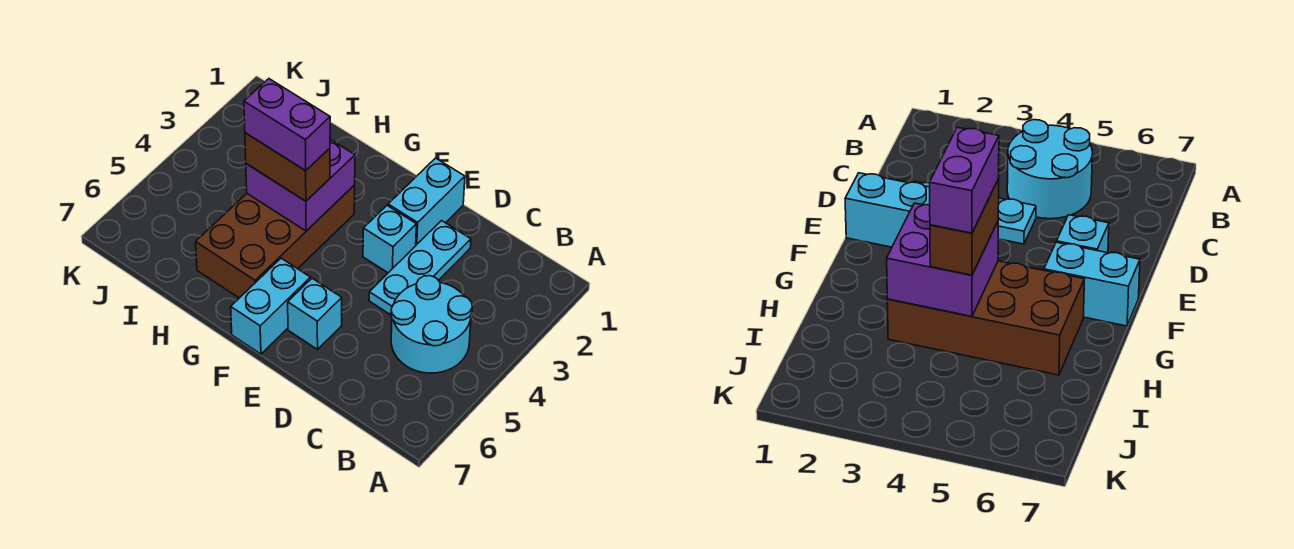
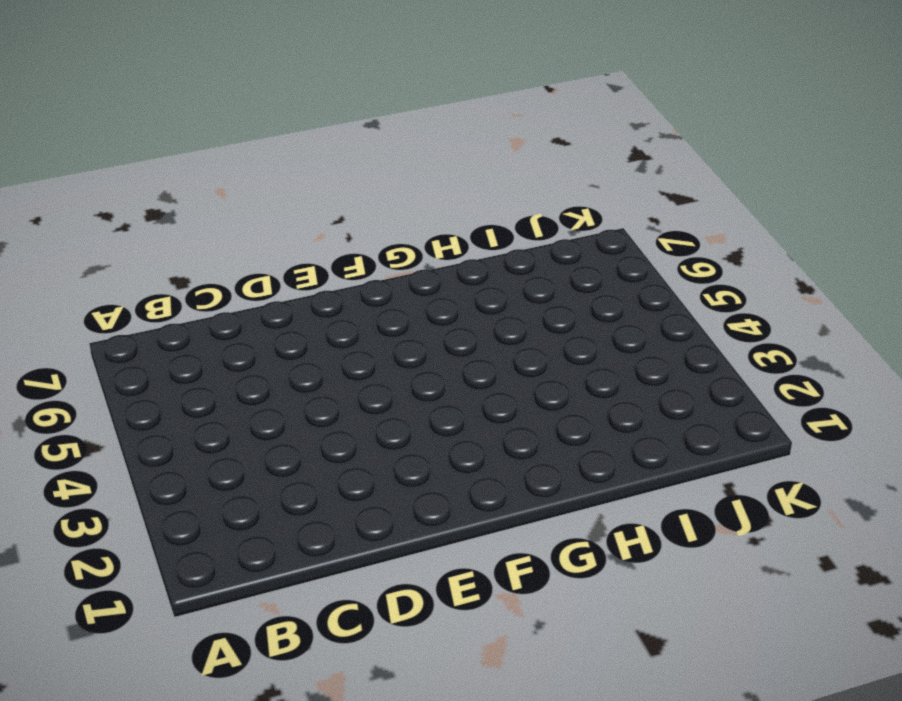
none -> cyan round brick B4:C5 level 1
none -> cyan plate D2:D4 level 1

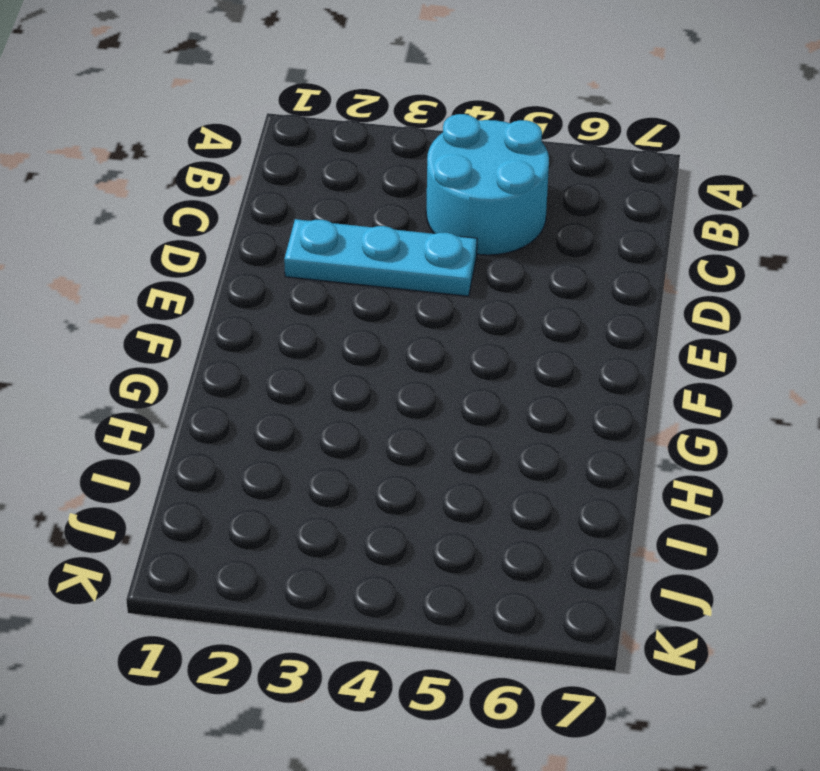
none -> cyan brick E1:E2 level 1
none -> cyan brick E3 level 1

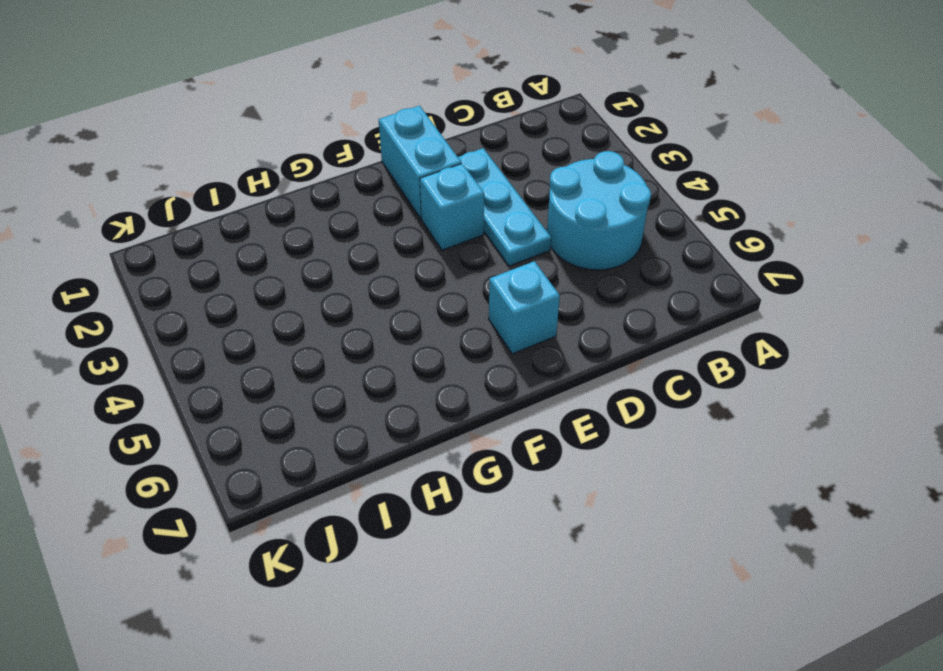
none -> cyan brick F6:F7 level 1
none -> brown brick G3:H6 level 1

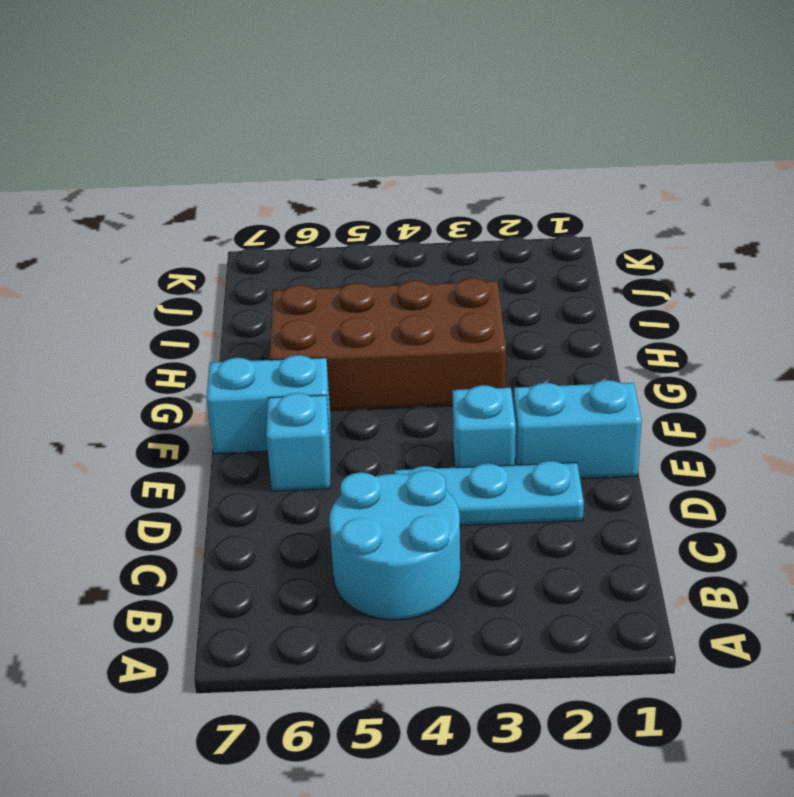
none -> purple brick G3:H4 level 2
none -> brown brick G4:H4 level 3

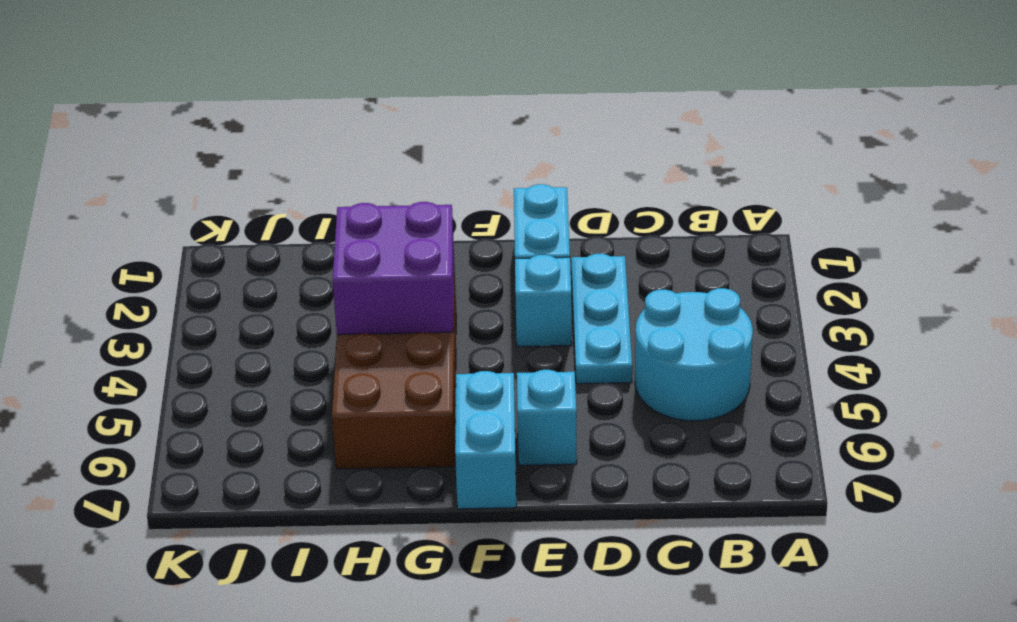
none -> brown brick G4:H4 level 3
none -> purple brick G4:H4 level 4

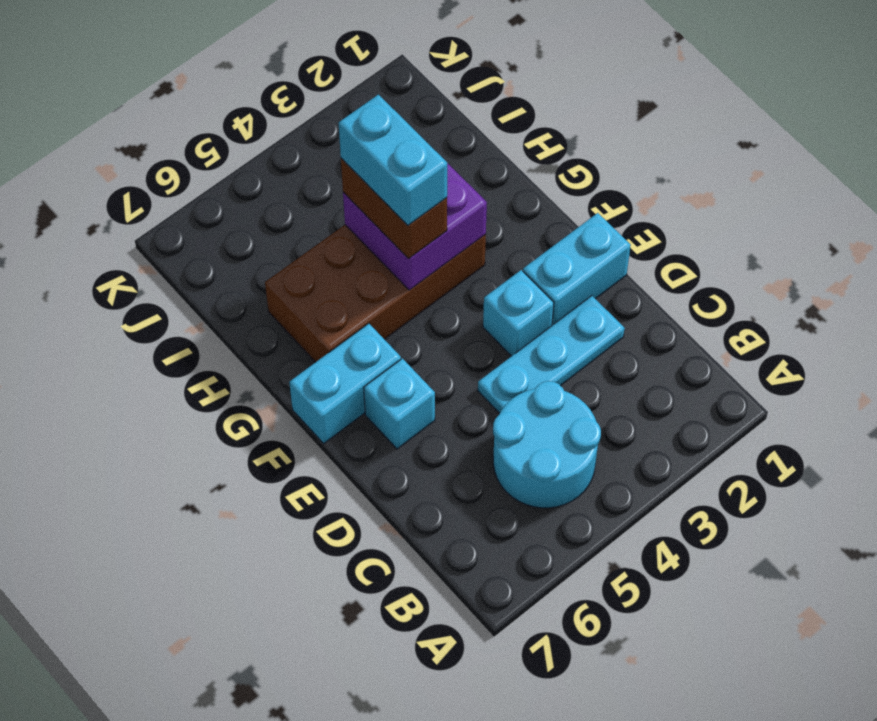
cyan brick G4:H4 level 4 -> purple brick G4:H4 level 4

